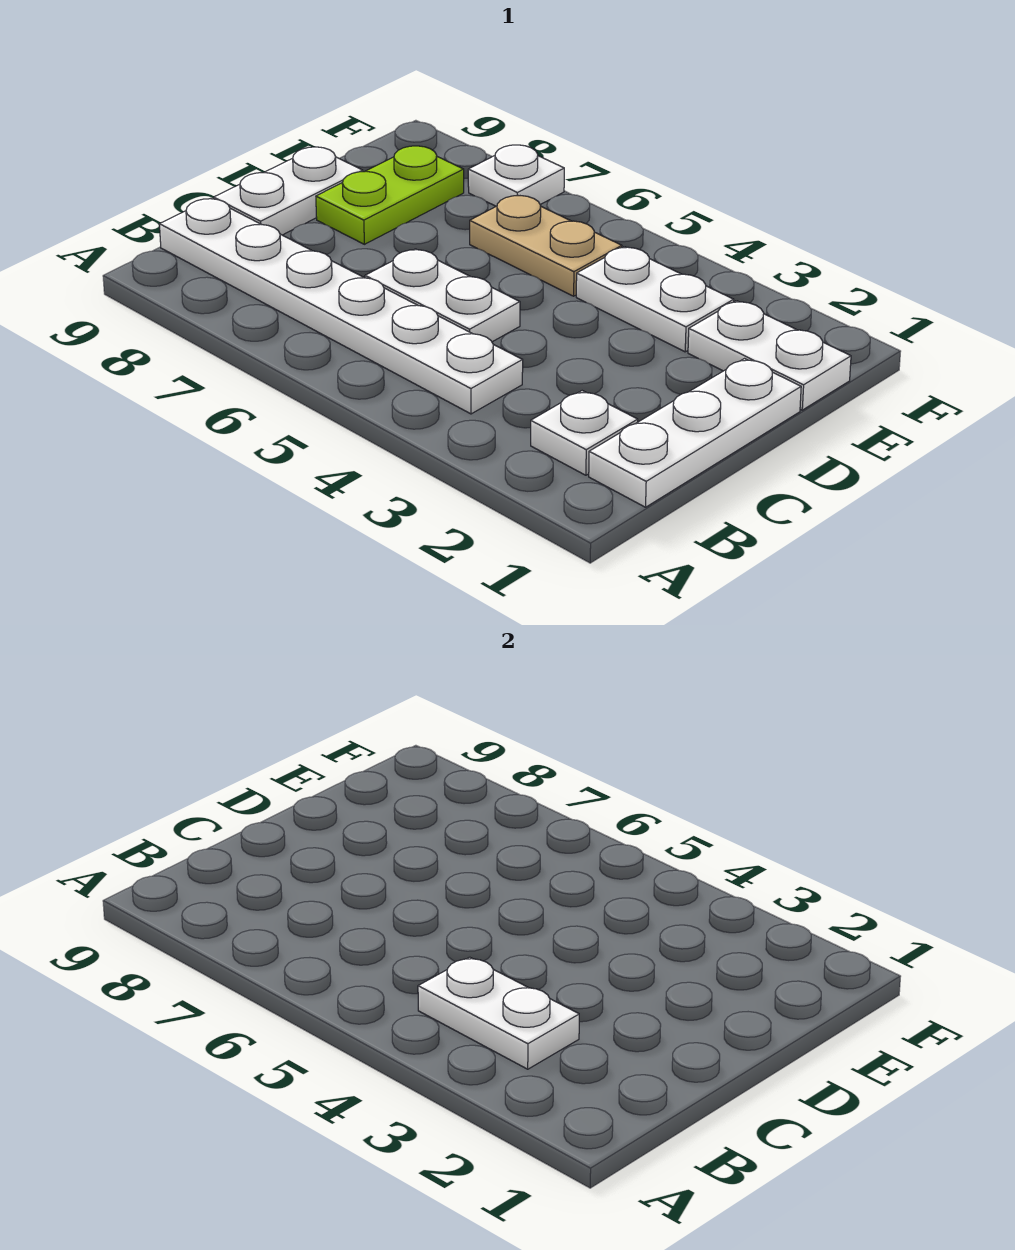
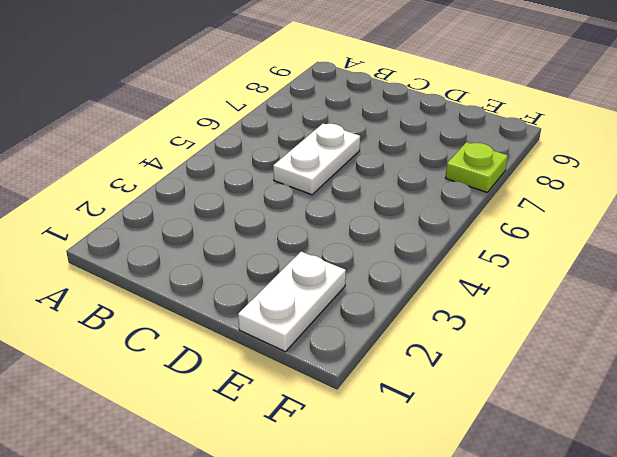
lime plate F7 level 1 -> white plate F7 level 1
none -> white plate B1:D1 level 1
none -> white plate B2 level 1

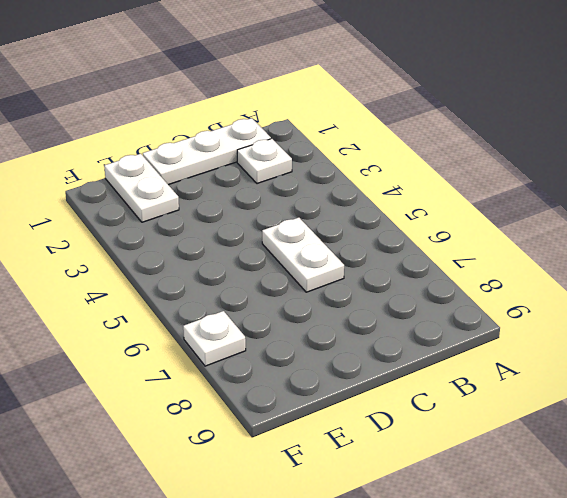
none -> white plate B4:B9 level 1
none -> white plate C9:D9 level 1

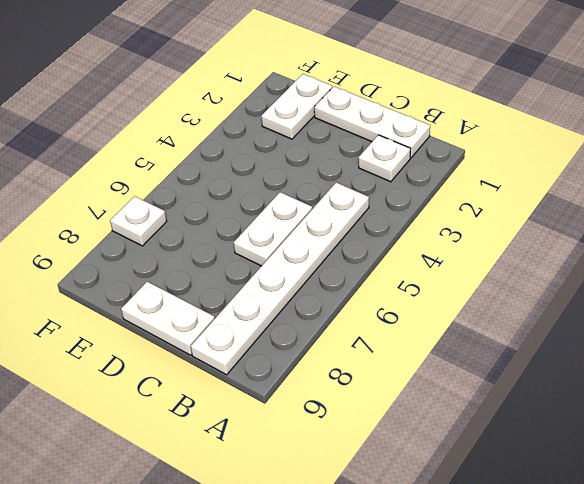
none -> lime plate D8:E8 level 1
none -> white plate E3:E4 level 1

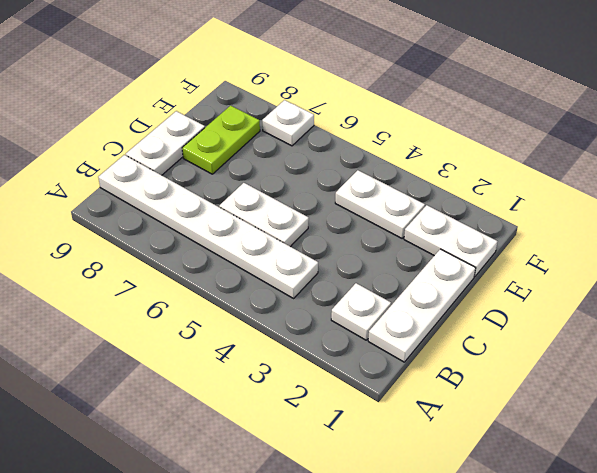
none -> tan plate E5:E6 level 1
none -> white plate B3:B4 level 2

